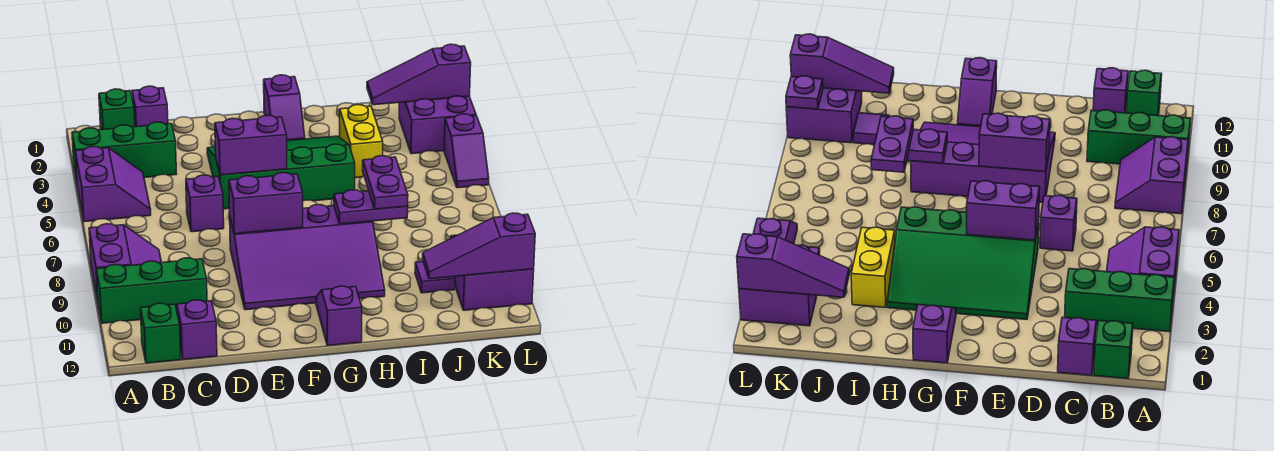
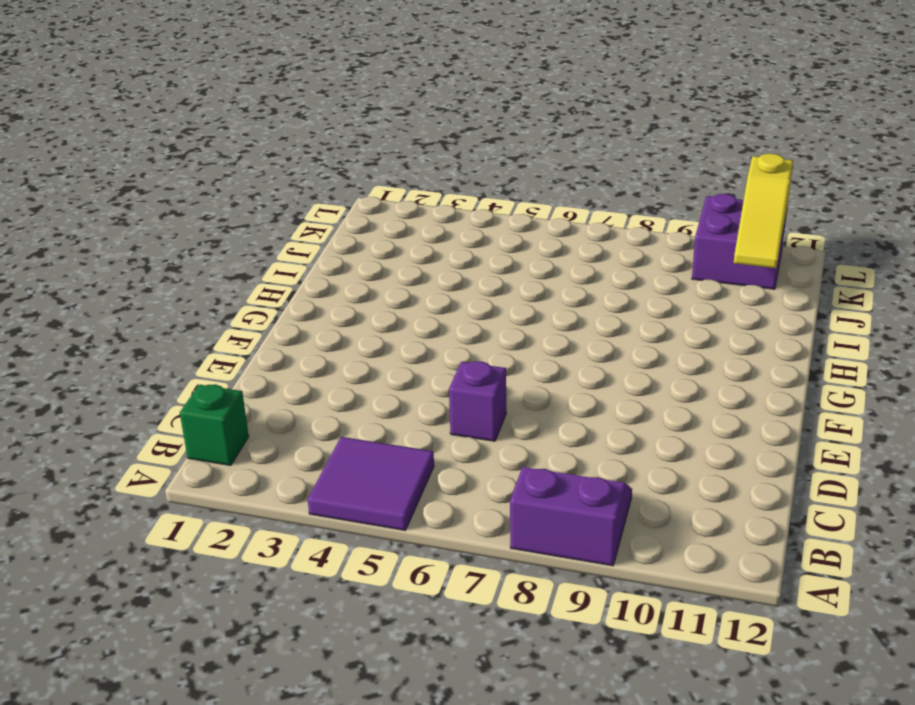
purple tile A4:B5 level 1 -> purple slope A4:B5 level 1 top A
yellow slope J11:L11 level 2 top L -> purple slope J11:L11 level 2 top L
none -> green brick A3:C3 level 1
none -> green brick A10:C10 level 1
none -> green brick B12 level 1

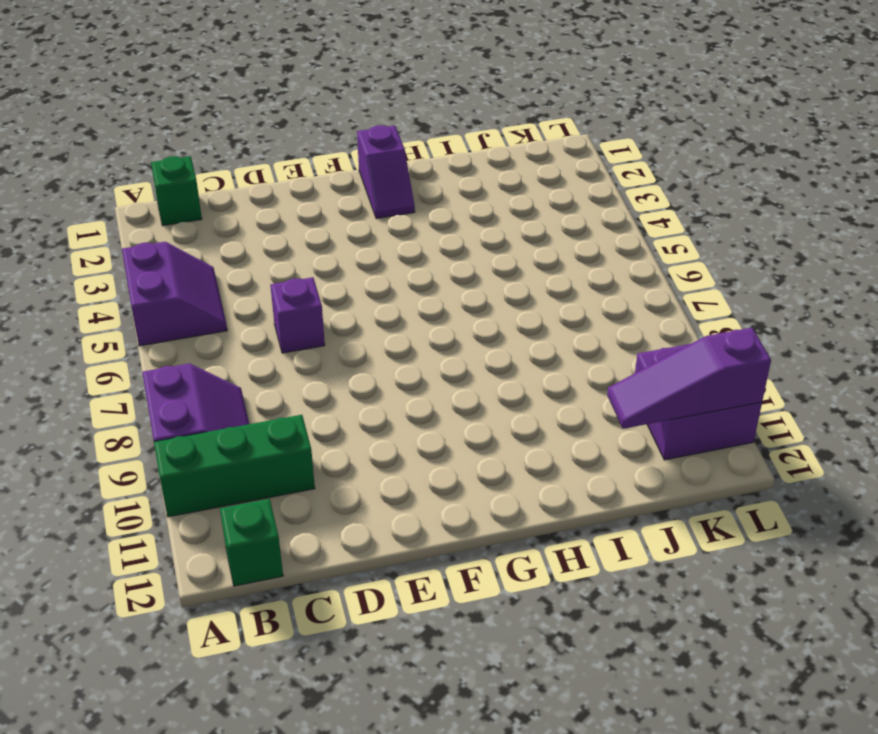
none -> green brick A3:C3 level 1
none -> purple brick C1 level 1
none -> purple brick C12 level 1

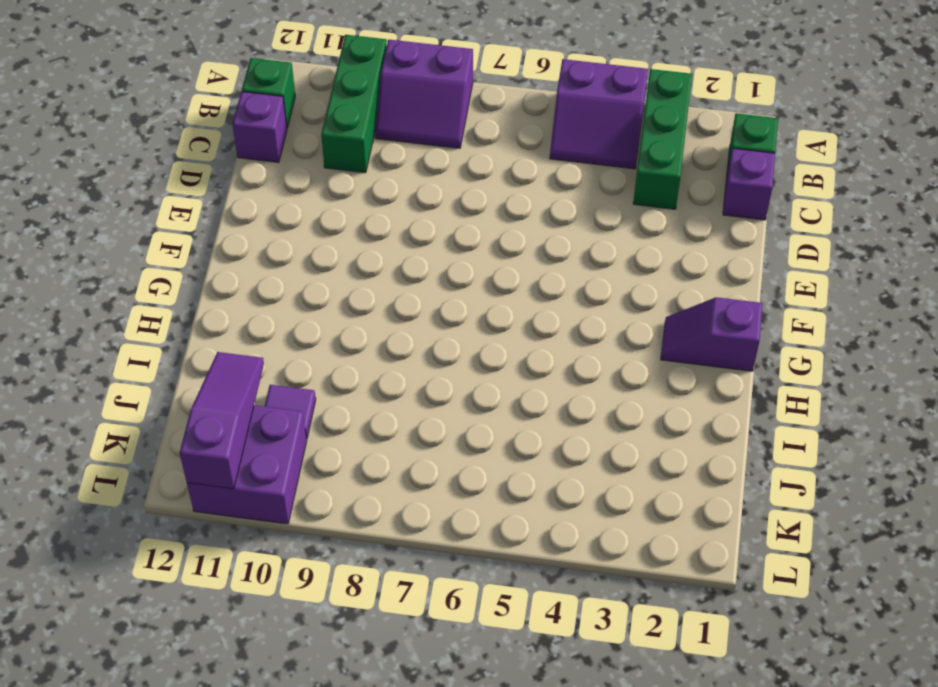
none -> purple brick D6 level 1
none -> green slope E3:H5 level 1 top 5
none -> purple slope E8:H10 level 1 top 8

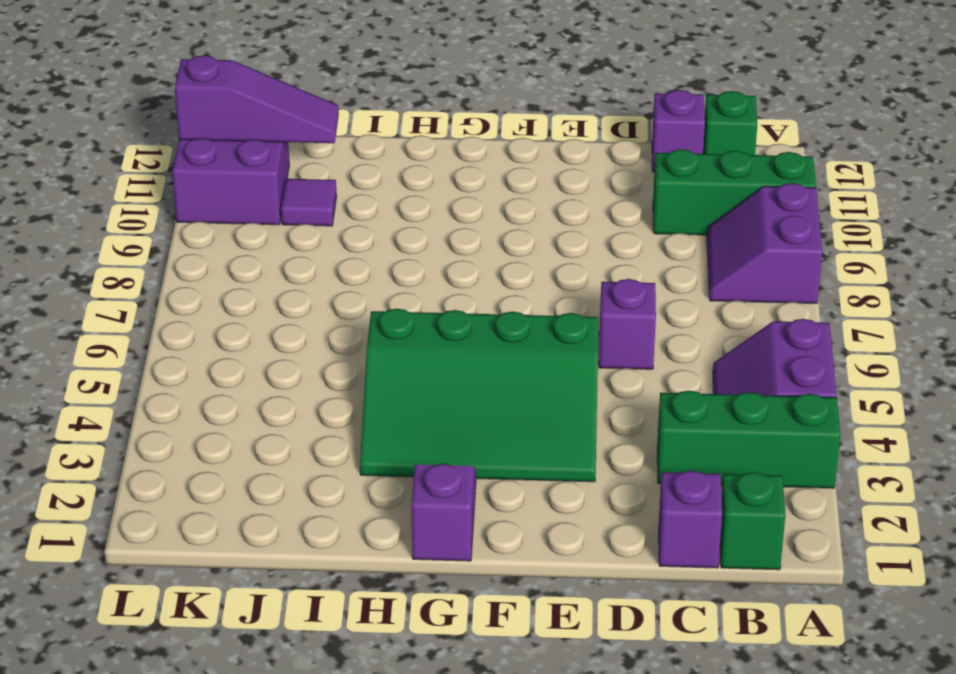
none -> purple slope E8:H10 level 1 top 8
none -> purple slope G11:G12 level 1 top 12
none -> yellow brick I3:I4 level 1

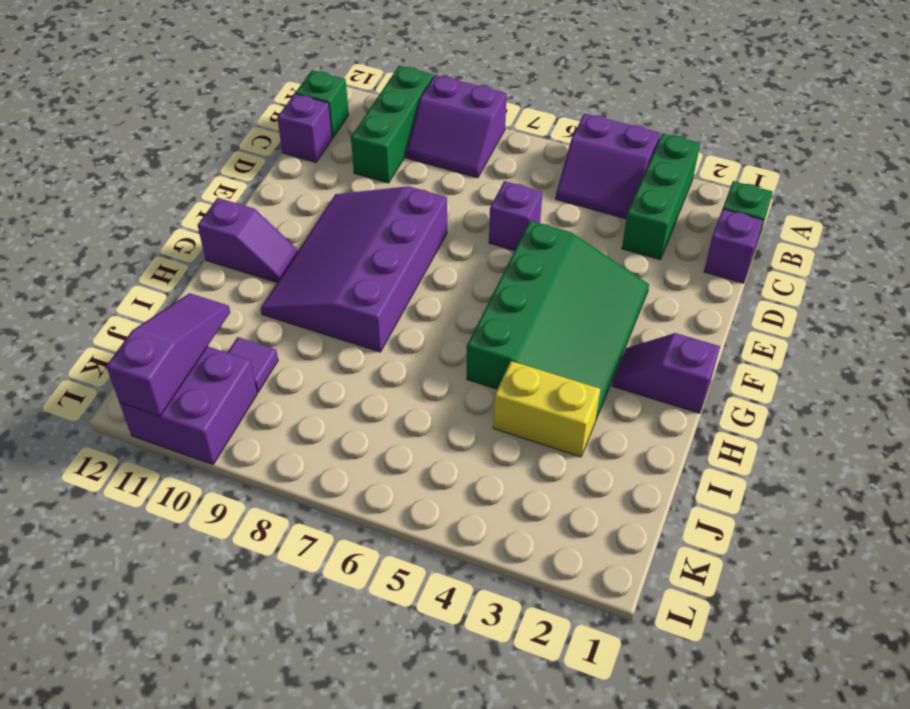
none -> purple brick K2:L3 level 1
none -> purple slope L4:L5 level 1 top 4
none -> purple brick E5:F5 level 2

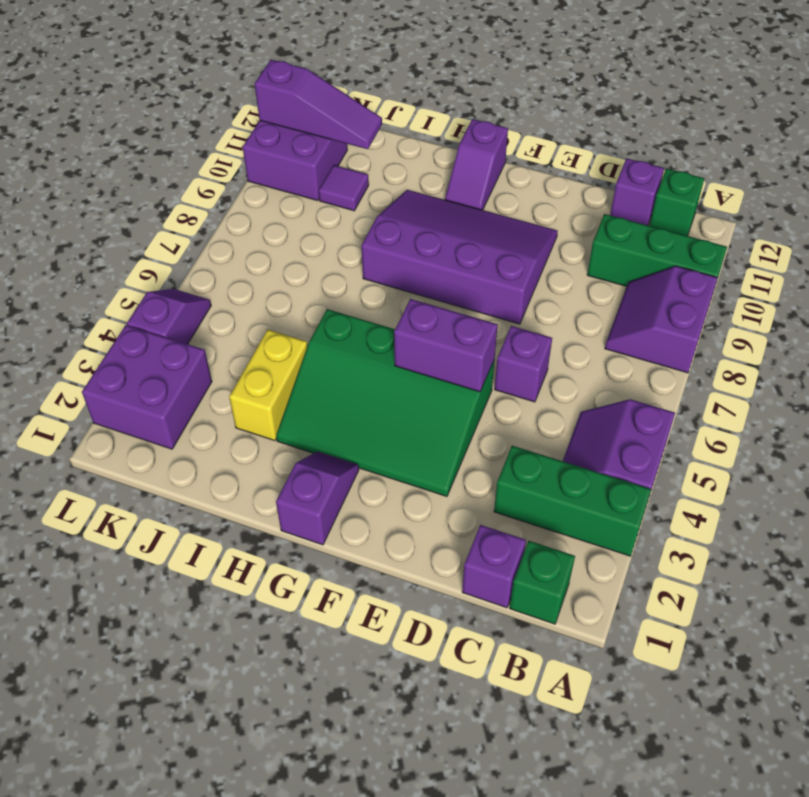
none -> purple brick E8:F8 level 2
none -> purple plate H8:I8 level 2
none -> purple slope J2:L2 level 2 top L

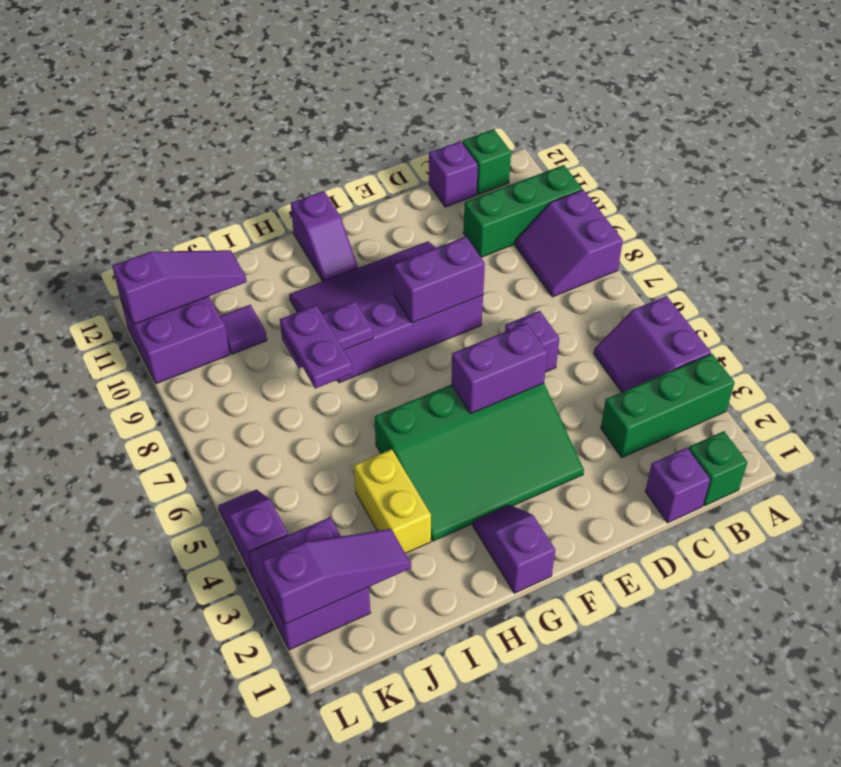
none -> purple plate L10 level 2

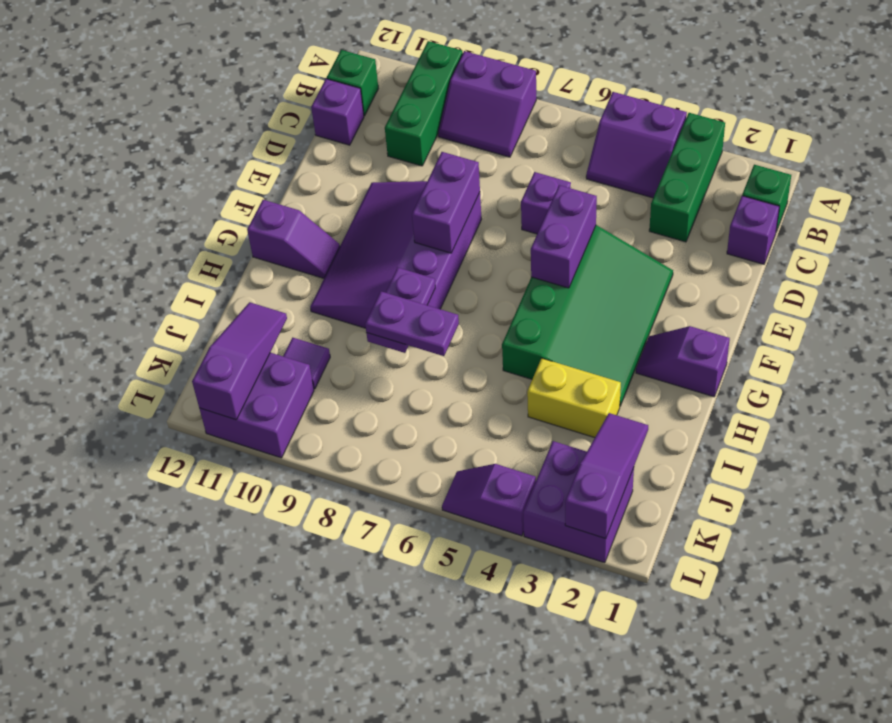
none -> purple plate L10 level 2

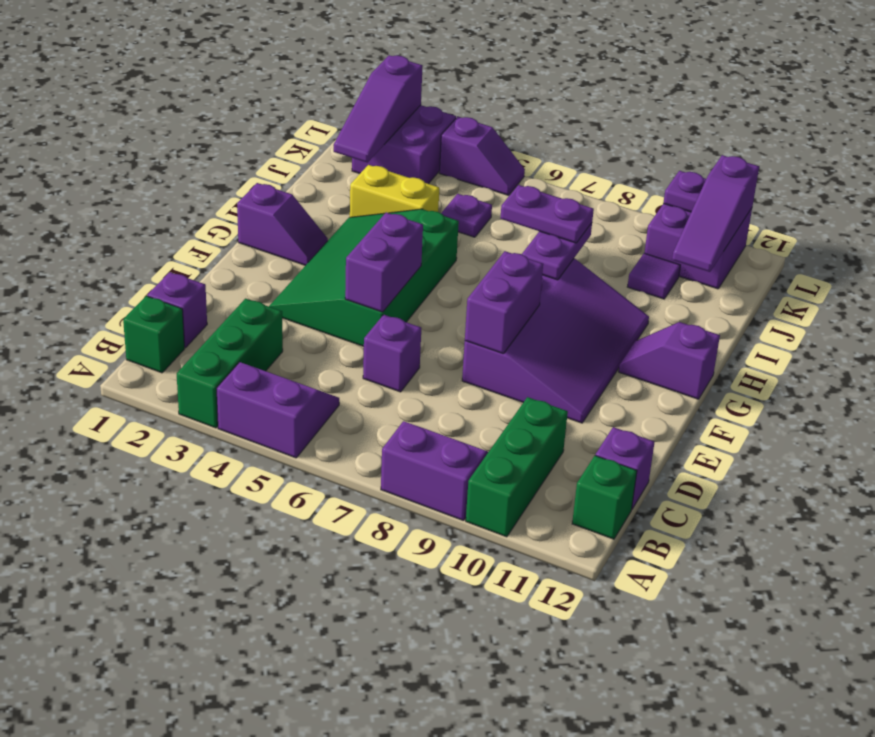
purple plate J5 level 1 -> none

